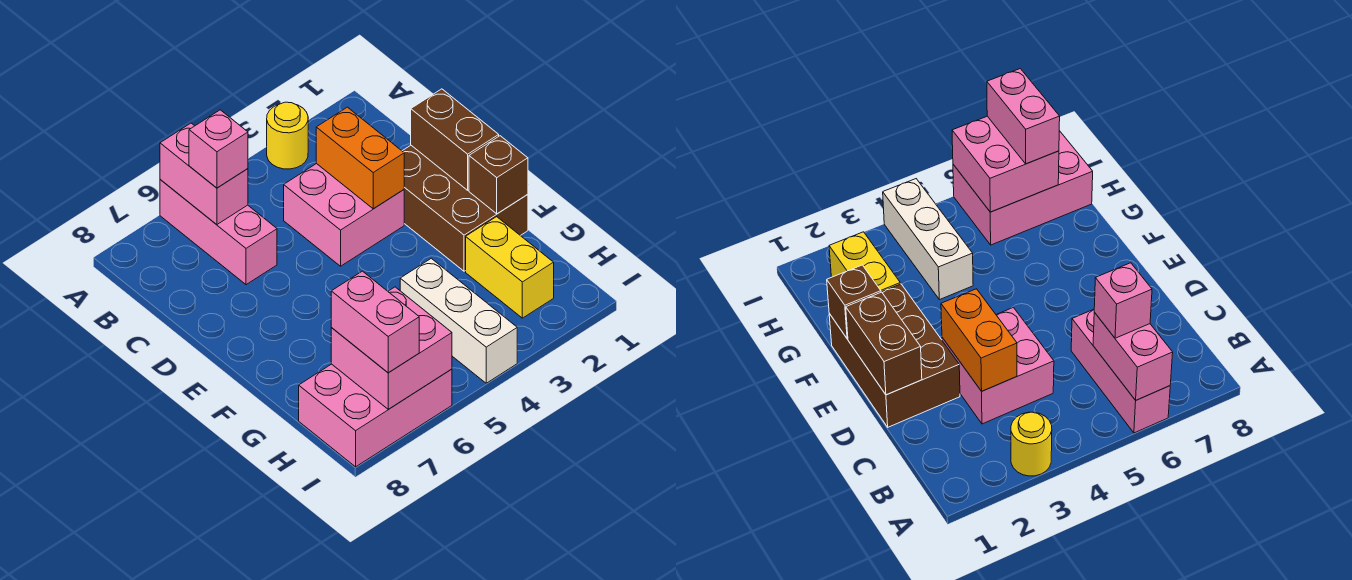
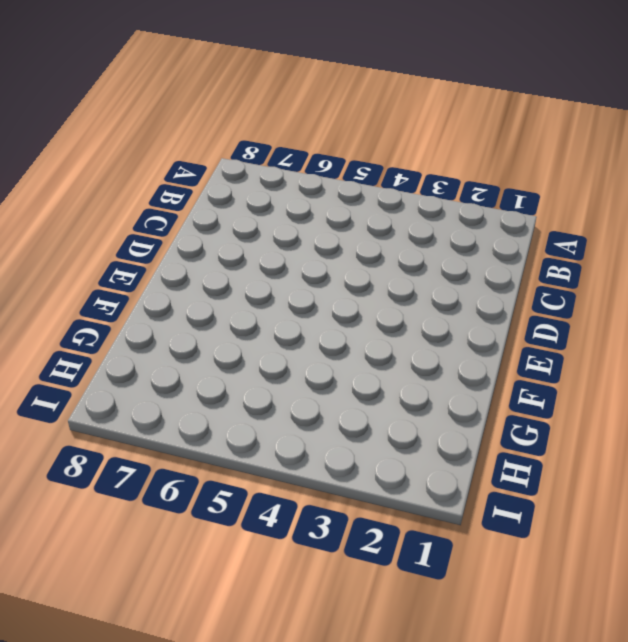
none -> yellow round brick A3 level 1
none -> pink brick A6:C6 level 1
none -> pink brick C3:D4 level 1

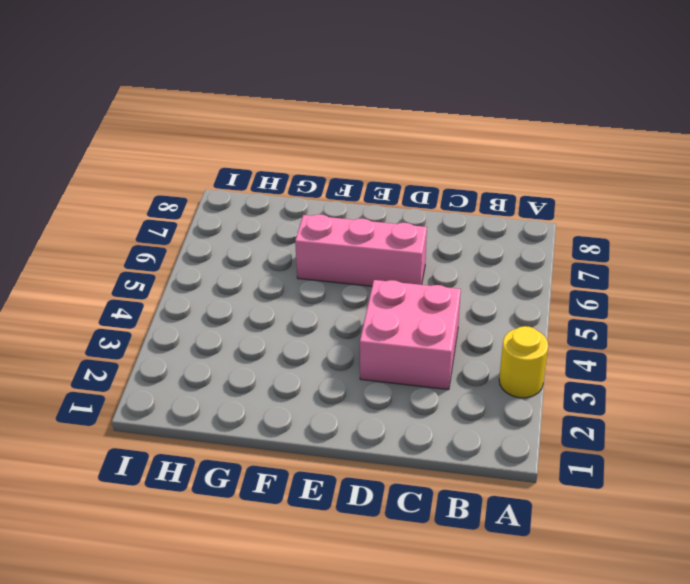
pink brick D6:F6 level 1 -> pink brick A6:C6 level 1
none -> brown brick D1:F2 level 1
none -> yellow brick G2:H2 level 1
none -> white brick G4:I4 level 1

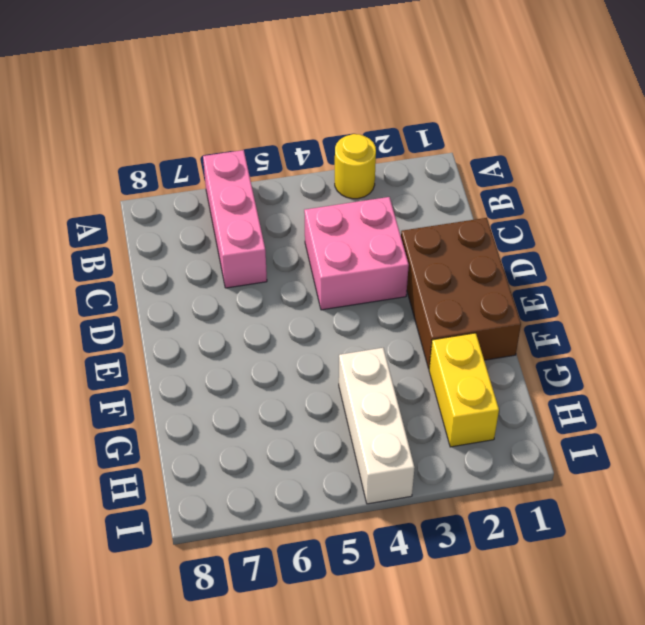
none -> pink brick H6:I8 level 1
none -> pink brick A6:B6 level 2
none -> orange brick C3:D3 level 2

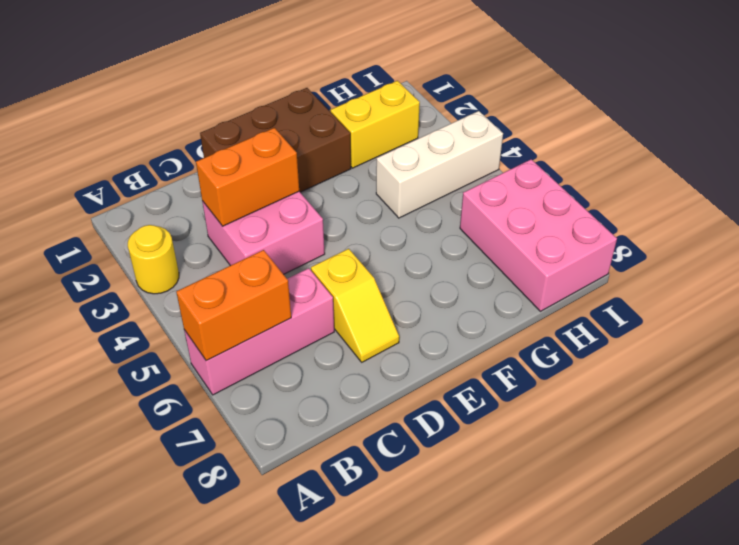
orange brick A6:B6 level 2 -> pink brick A6:B6 level 2
yellow slope D6:D7 level 1 top 6 -> none
none -> brown brick D1:E1 level 2
none -> brown brick F1 level 2
none -> pink brick H6:I7 level 2

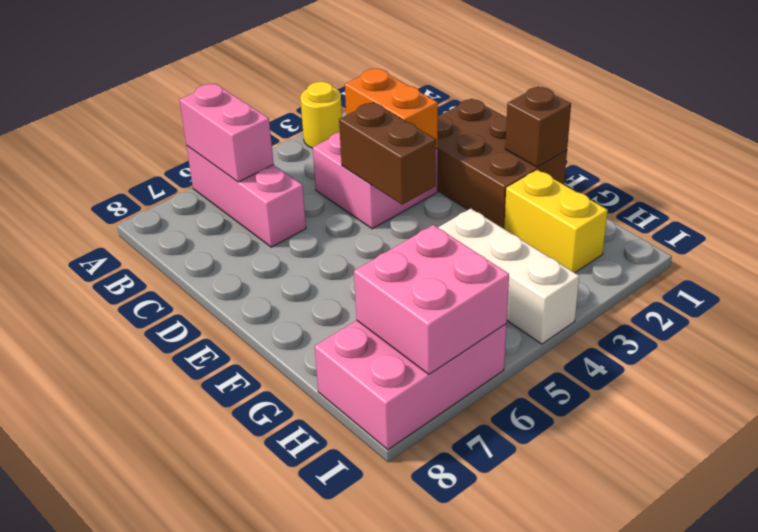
brown brick D4:E4 level 2 -> brown brick D1:E1 level 2
none -> pink brick B6 level 3
none -> pink brick H7:I7 level 3

